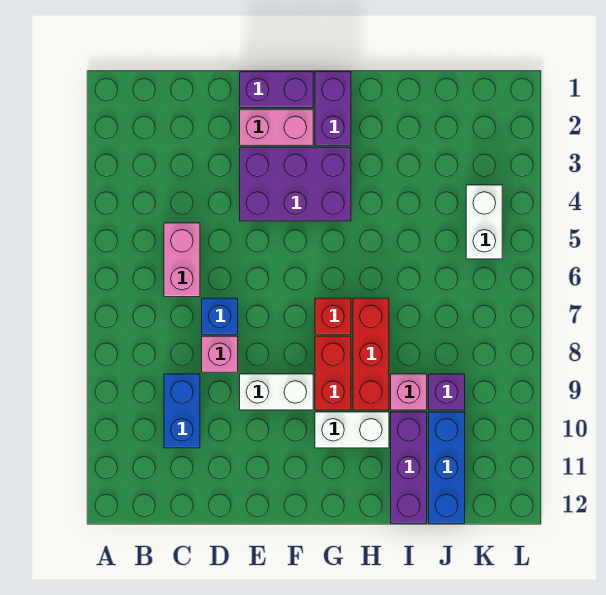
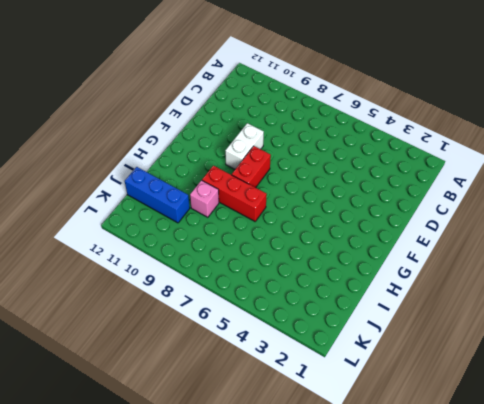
red brick F8:G8 level 1 -> red brick G8:G9 level 1
none -> pink brick C5:C6 level 1
none -> blue brick C9:C10 level 1
none -> blue brick D7 level 1

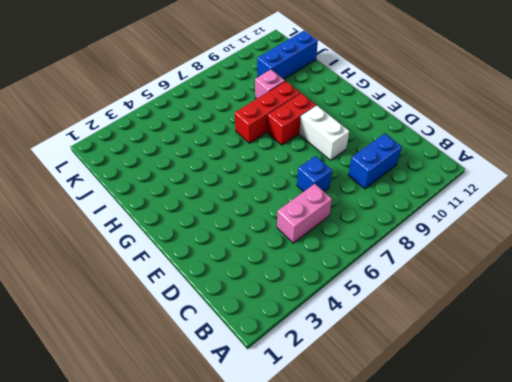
none -> pink brick D8 level 1
none -> purple brick E1:F1 level 1
none -> pink brick E2:F2 level 1

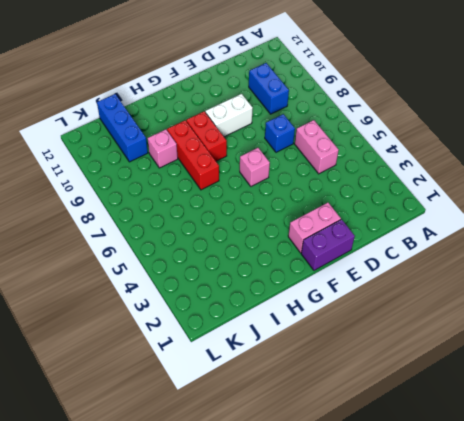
pink brick F6 level 1 -> pink brick D8 level 1
none -> purple brick E3:G4 level 1
none -> purple brick G1:G2 level 1
none -> red brick G7 level 1

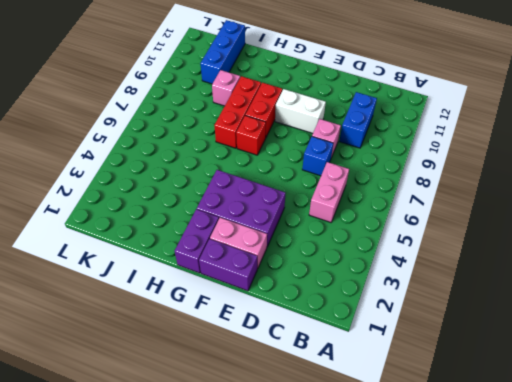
none -> white brick G10:H10 level 1
none -> purple brick I10:I12 level 1
none -> purple brick J9 level 1

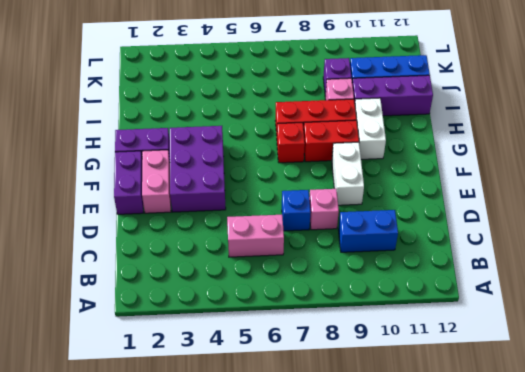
none -> white brick K4:K5 level 1

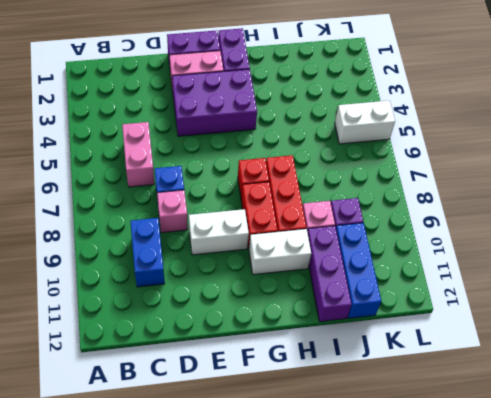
white brick K5:L5 level 1 -> white brick K4:K5 level 1

